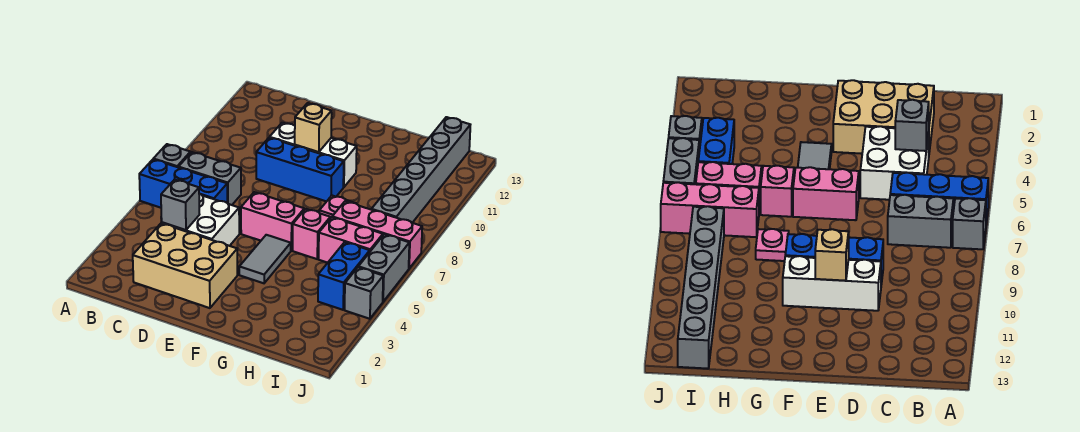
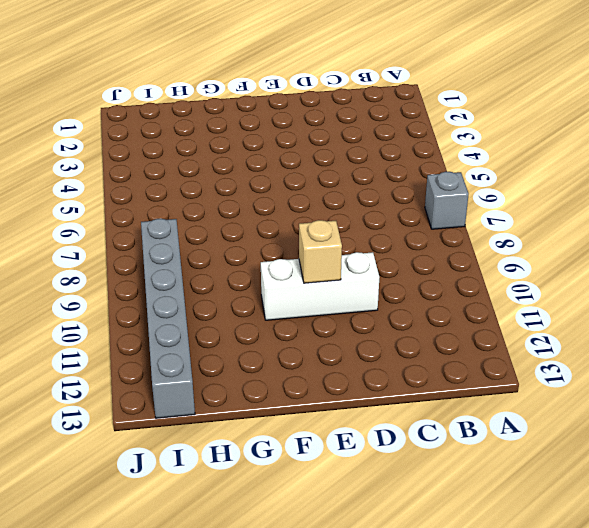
none -> blue brick A6:C6 level 1
none -> grey brick B7:C7 level 1
none -> tan brick C2:E3 level 1

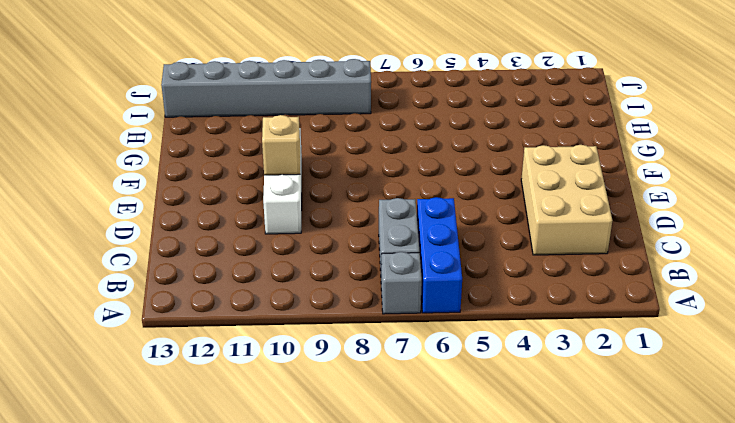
none -> white brick C4:D5 level 1
none -> blue brick D9:F9 level 1
none -> pink brick E6:F6 level 1

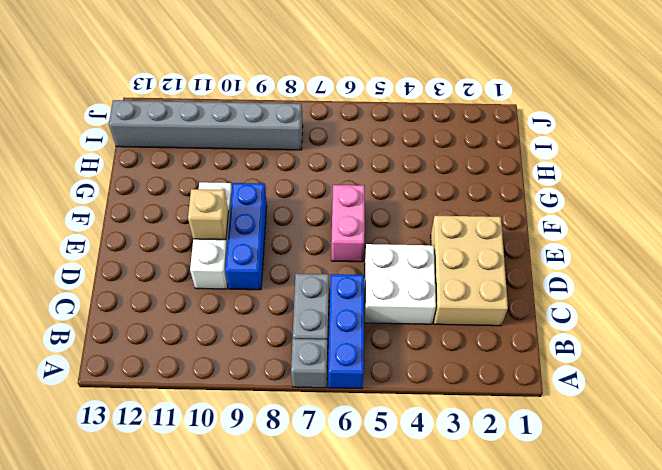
none -> grey tile F4:F5 level 1
none -> pink brick G6 level 1
none -> pink plate G8 level 1

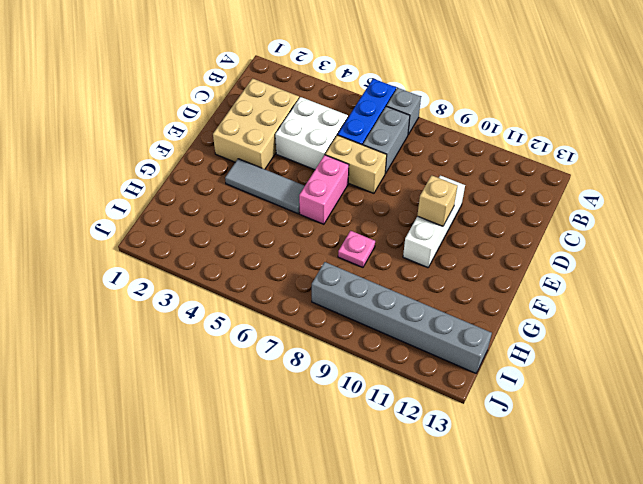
tan brick D6:D7 level 1 -> none
grey tile F3:F5 level 1 -> grey tile F4:F5 level 1
none -> blue brick D9:F9 level 1
none -> pink brick G6 level 1
none -> pink brick H6:I6 level 1

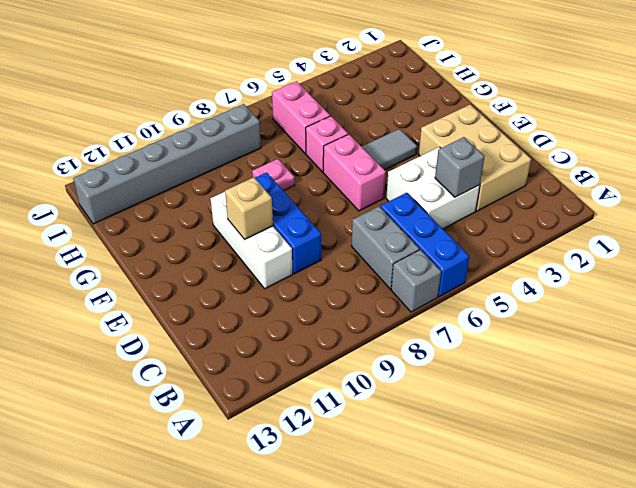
none -> pink brick H7:J7 level 1
none -> blue brick I4:I5 level 1
none -> grey brick J4 level 1

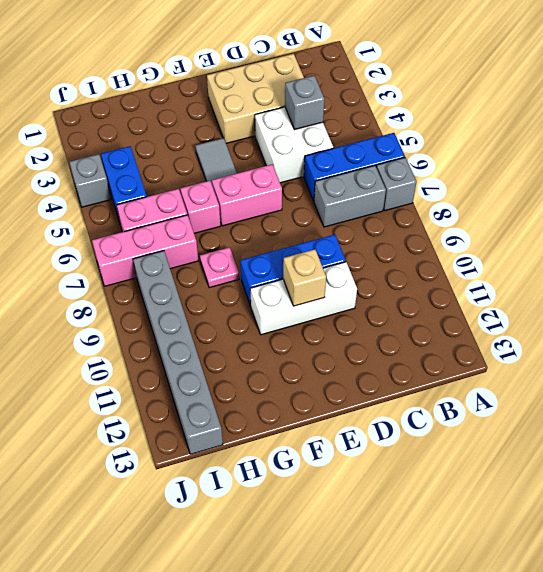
none -> grey brick J5:J6 level 1

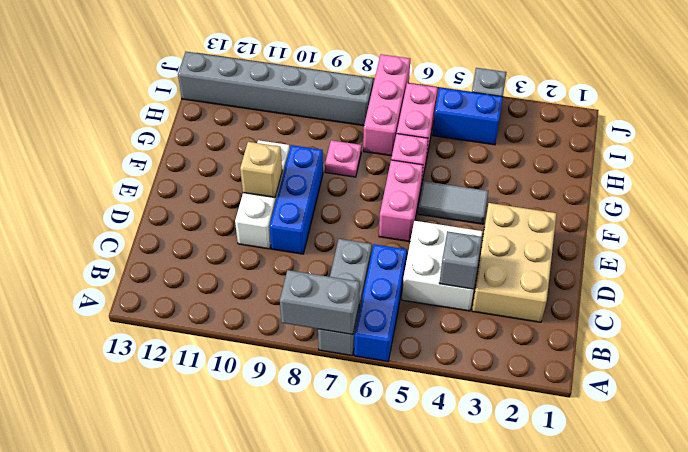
grey brick A7:A8 level 2 -> grey brick J5:J6 level 1

